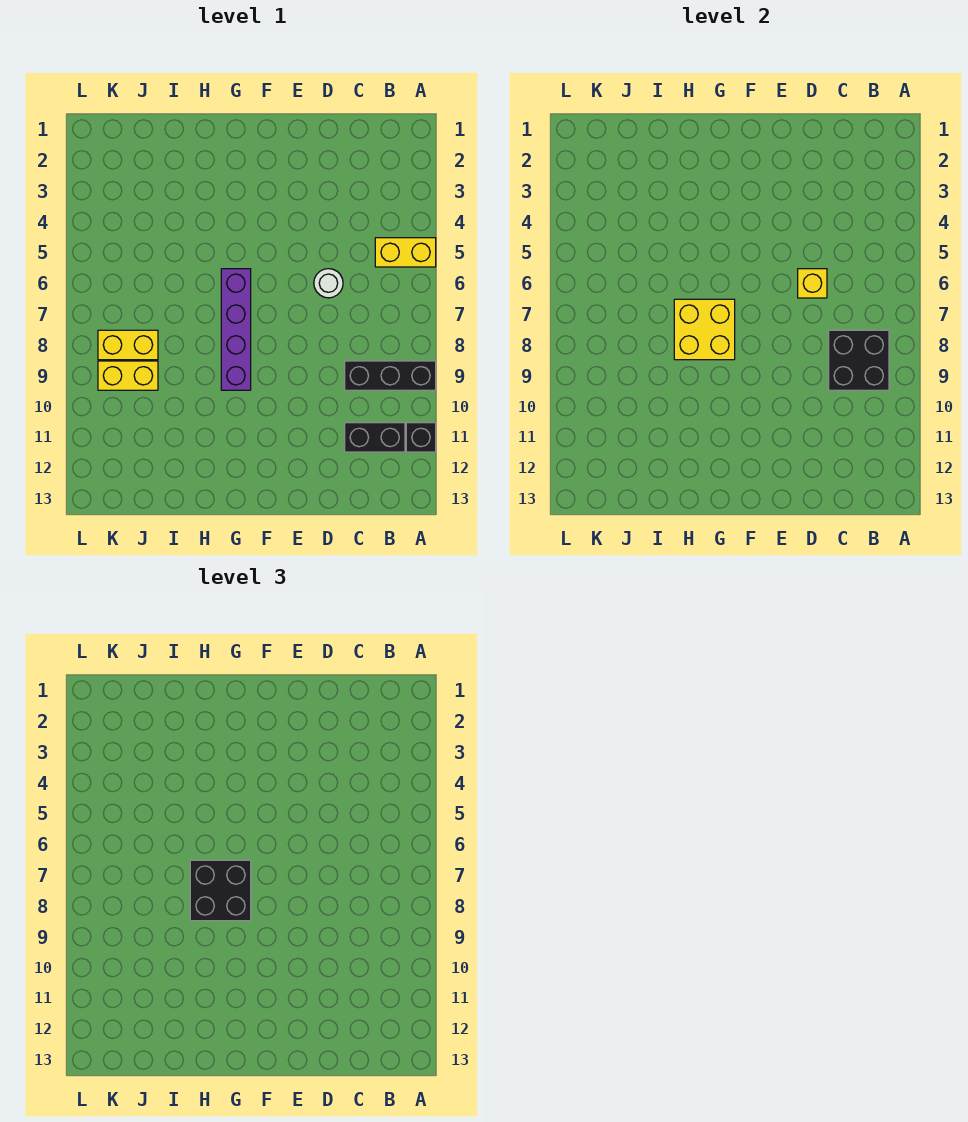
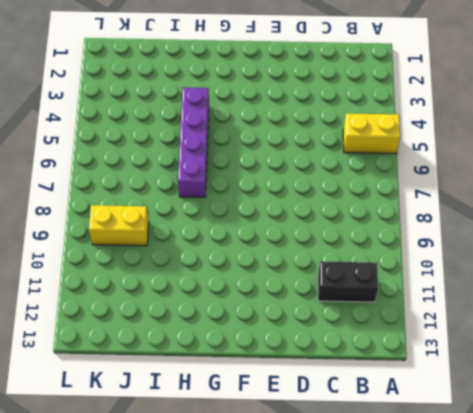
purple brick H4:H7 level 1 -> purple brick G6:G9 level 1
none -> black brick A9:C9 level 1
none -> black brick A11 level 1
none -> white round brick D6 level 1

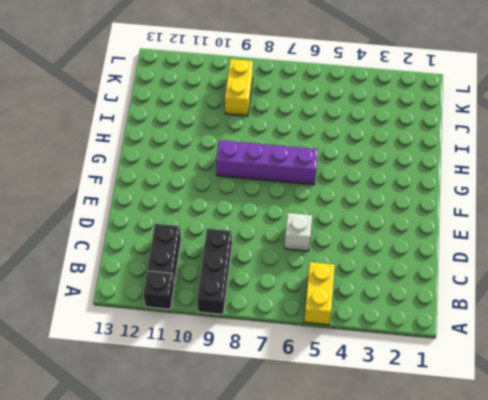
white brick D6 level 1 -> white round brick D6 level 1
none -> yellow brick J8:K8 level 1
none -> black brick B8:C9 level 2
none -> yellow brick D6 level 2

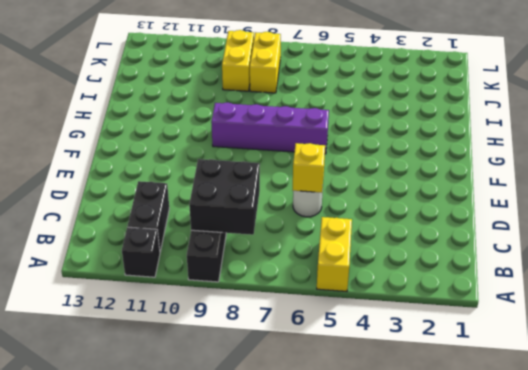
none -> yellow brick G7:H8 level 2
none -> black brick G7:H8 level 3

